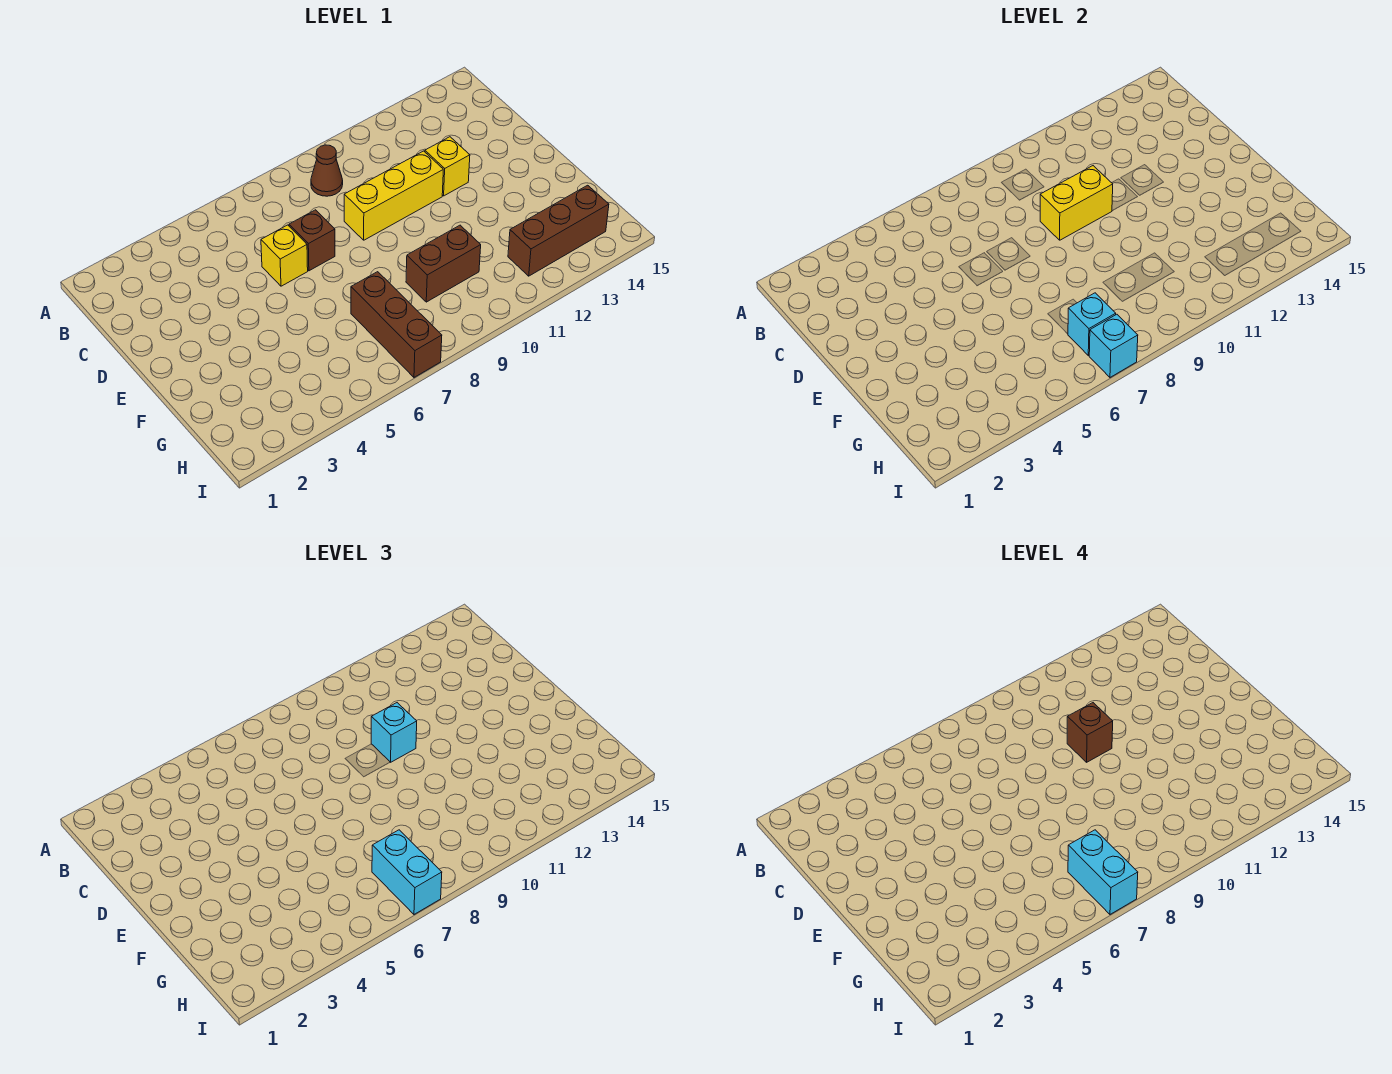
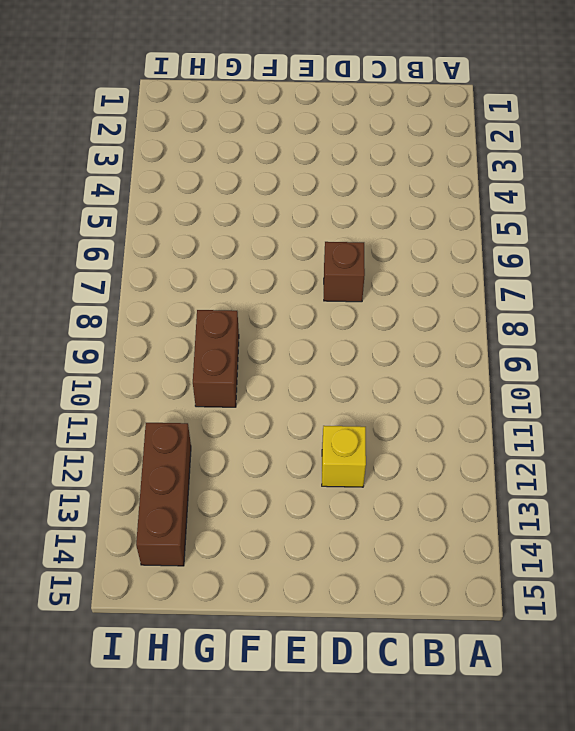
none -> brown cone B9 level 1
none -> yellow brick D6 level 1
none -> yellow brick D9:D11 level 1

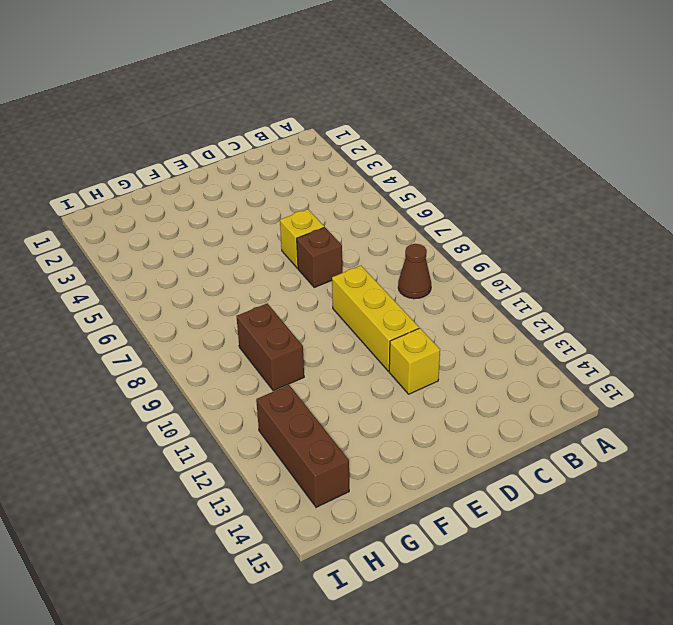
none -> brown brick G7:I7 level 1
none -> yellow brick D9:D10 level 2
none -> cyan brick H7 level 2

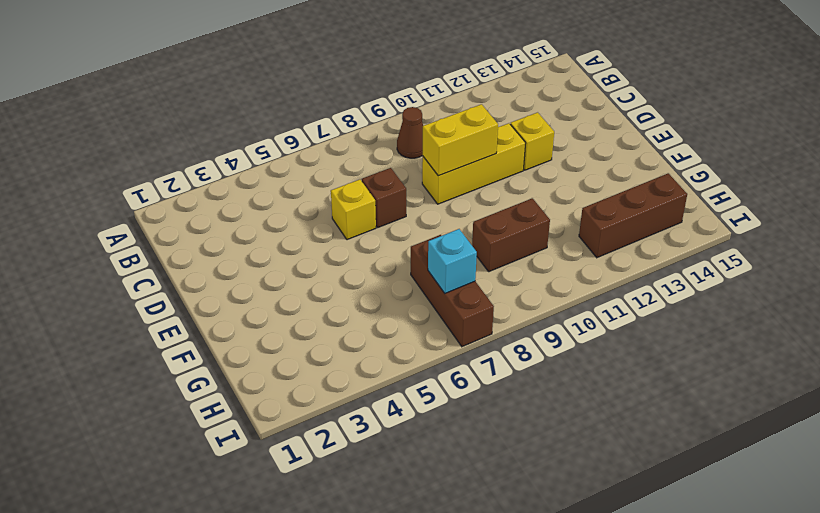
none -> cyan brick I7 level 2
none -> cyan brick D10 level 3
none -> cyan brick H7:I7 level 3

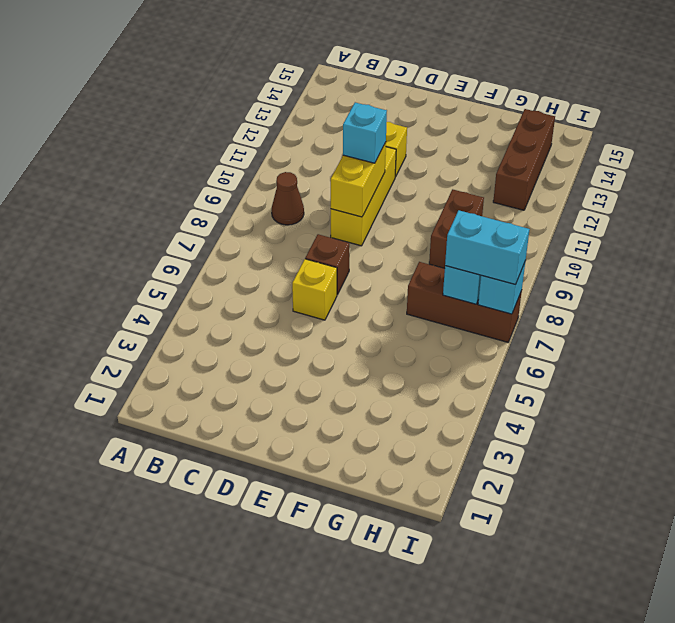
none -> brown brick D10 level 4
none -> cyan brick H7:I7 level 4

